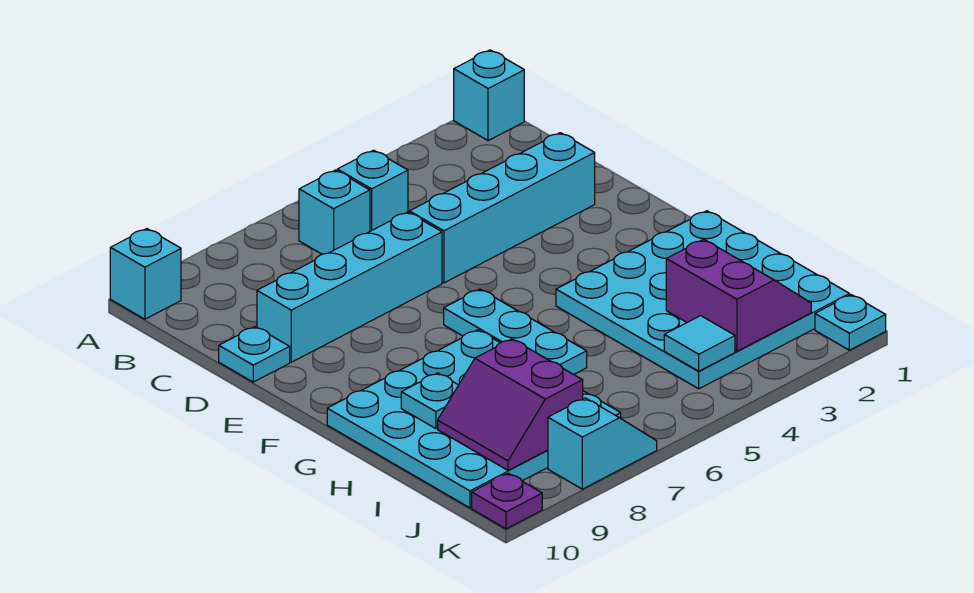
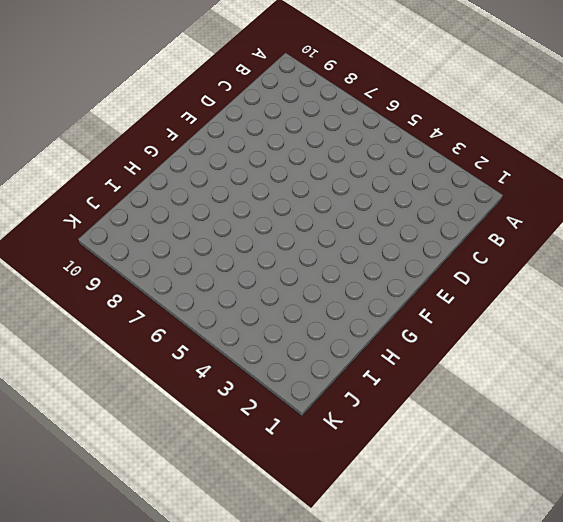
none -> cyan brick A1 level 1
none -> cyan brick A10 level 1
none -> cyan brick B5 level 1

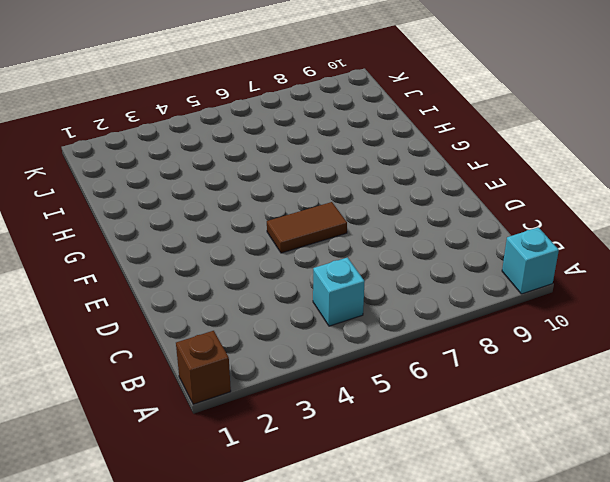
brown brick A1 level 1 -> cyan brick A1 level 1
brown tile E5:E6 level 1 -> none
none -> cyan brick B6 level 1
none -> cyan brick D2:D5 level 1
none -> cyan brick D6:D9 level 1

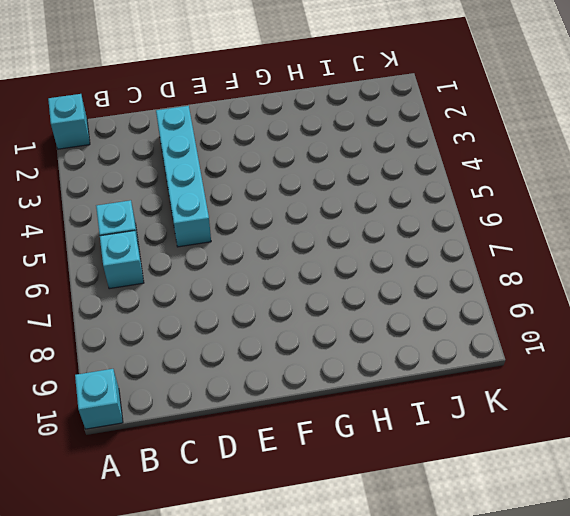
none -> cyan brick D6:D9 level 1
none -> cyan plate D10 level 1
none -> cyan plate F6:H6 level 1

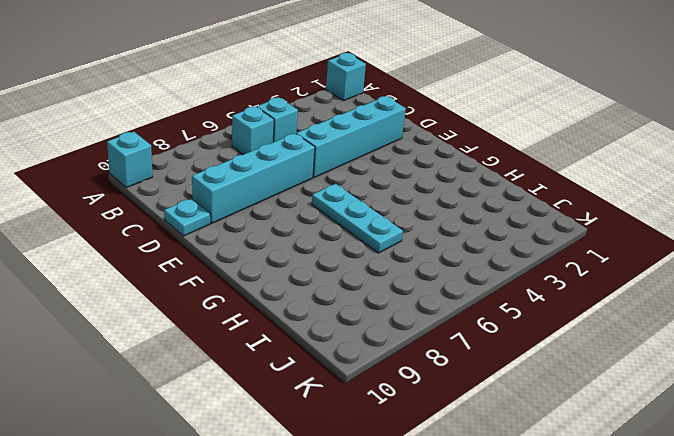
none -> cyan plate G1:J4 level 1
none -> cyan plate G7:J10 level 1
none -> cyan plate K1 level 1

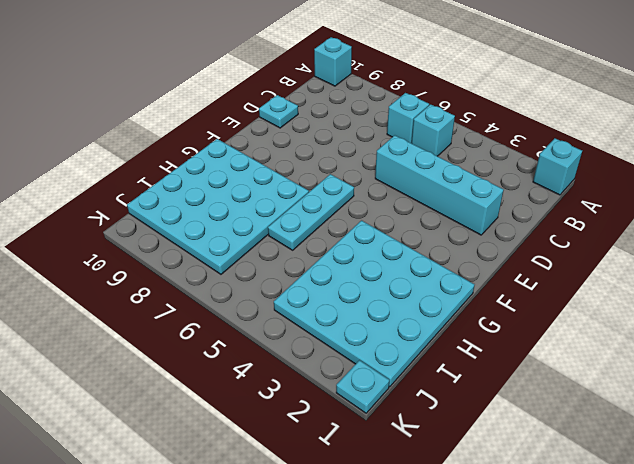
none -> cyan brick D6:D9 level 1
none -> cyan slope K7:K8 level 1 top 8
none -> purple plate K10 level 1

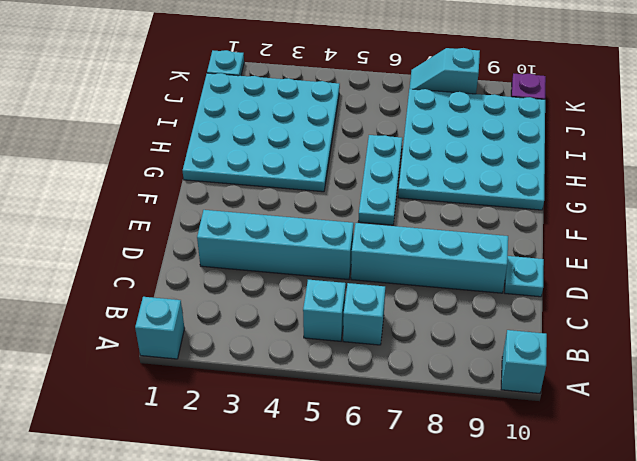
none -> cyan plate H9 level 2
none -> purple slope I2:J3 level 2 top 3
none -> purple slope I8:J9 level 2 top 8

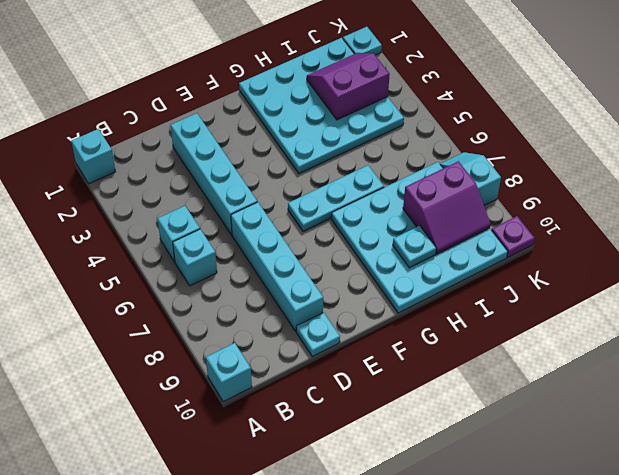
none -> cyan tile J4 level 2

